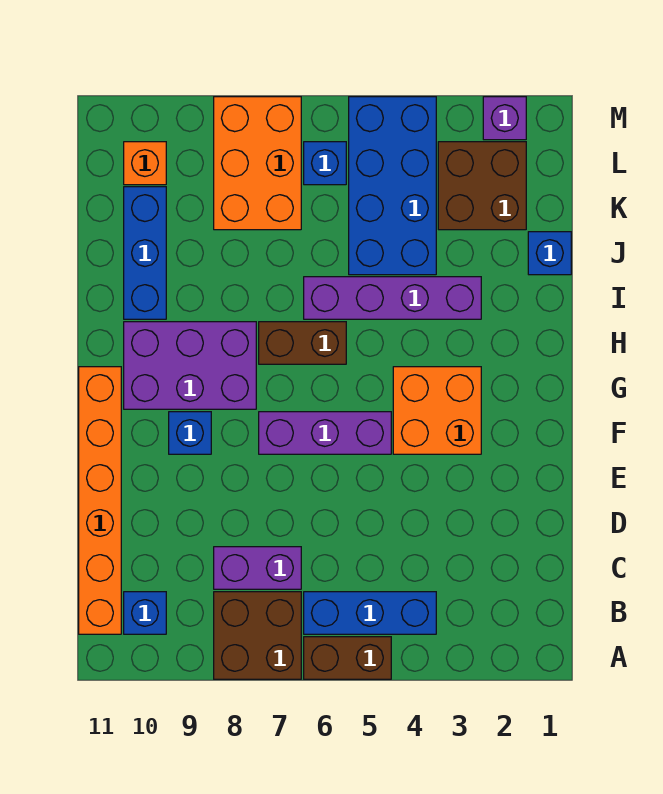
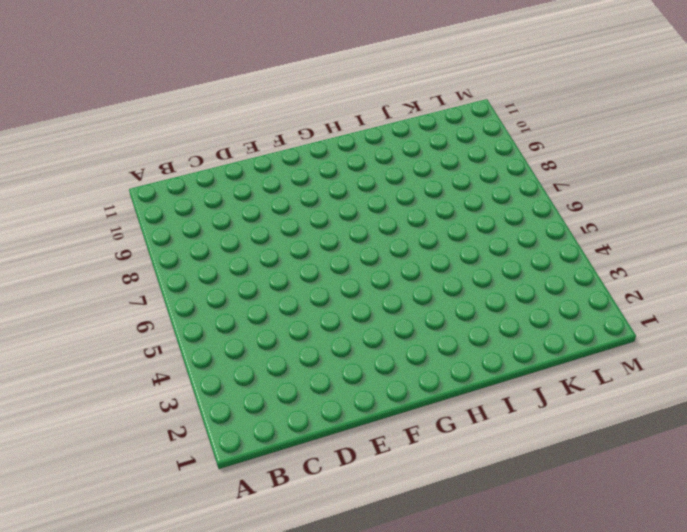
none -> brown brick A5:A6 level 1
none -> brown brick A7:B8 level 1
none -> blue brick B4:B6 level 1

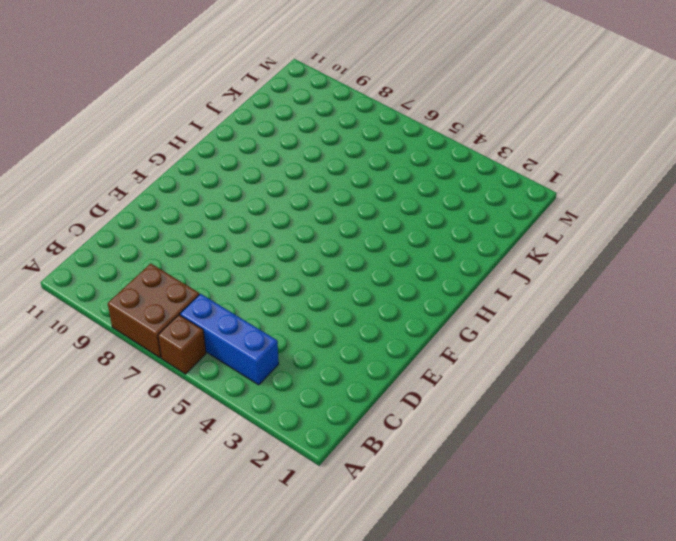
brown brick A6 level 1 -> brown brick A5:A6 level 1
none -> blue brick B10 level 1
none -> orange brick B11:G11 level 1
none -> purple brick C7:C8 level 1

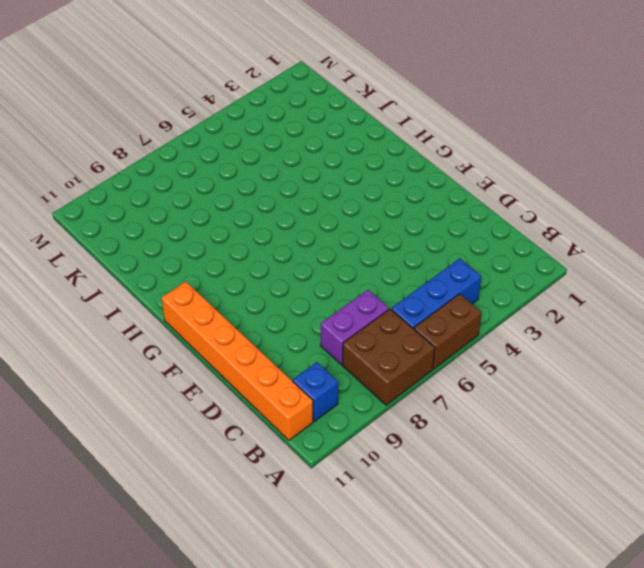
none -> orange brick F3:G4 level 1
none -> purple brick F5:F7 level 1
none -> blue brick F9 level 1

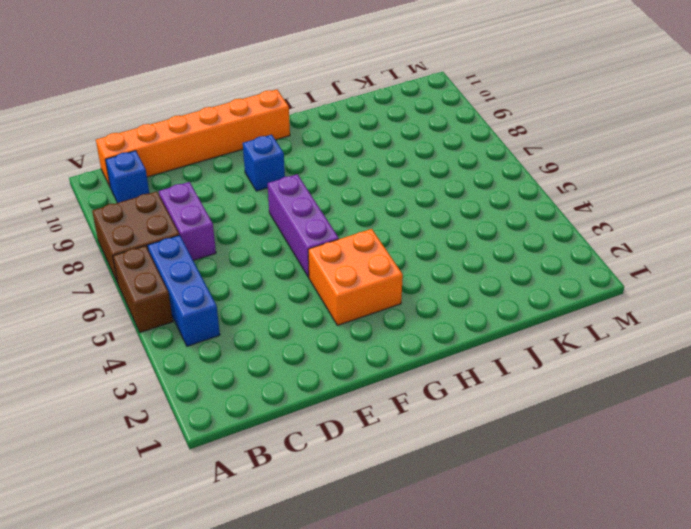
none -> purple brick G8:H10 level 1
none -> brown brick H6:H7 level 1
none -> purple brick I3:I6 level 1

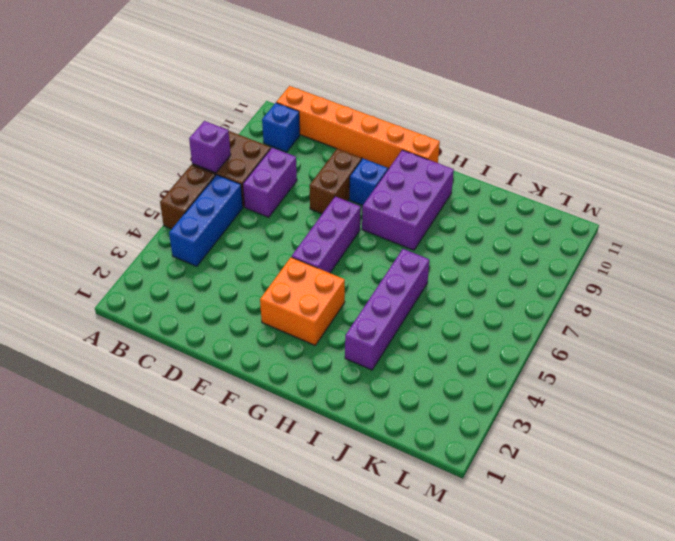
purple brick A7 level 2 -> purple brick M2 level 1
brown brick E8:E9 level 1 -> brown brick H6:H7 level 1
none -> blue brick I10:K10 level 1
none -> blue brick J1 level 1
none -> blue brick J4:M5 level 1

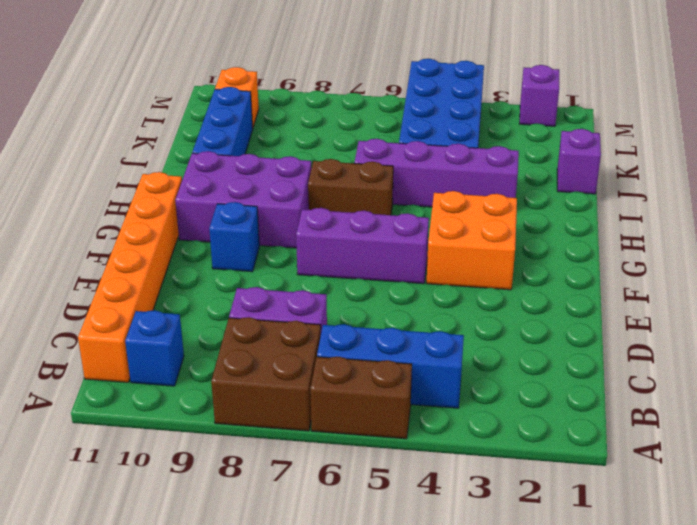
purple brick J1 level 1 -> blue brick J1 level 1
none -> brown brick K2:L3 level 1
none -> orange brick K7:M8 level 1
none -> blue brick L6 level 1

